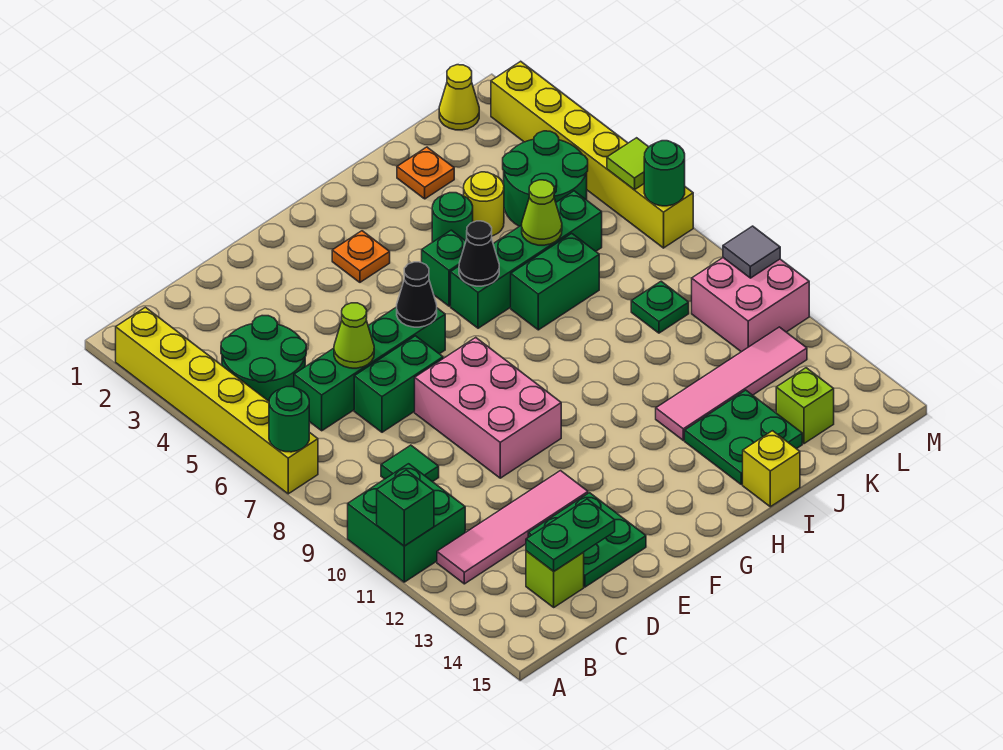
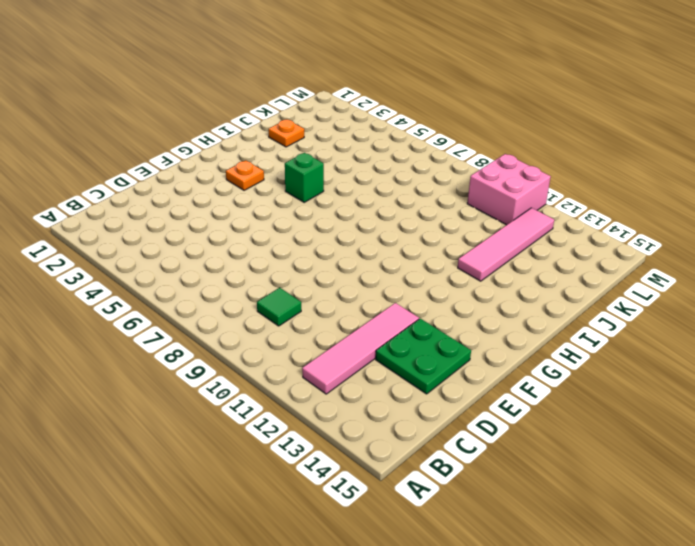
none -> yellow brick A2:A7 level 1
none -> green brick A10:B11 level 1
none -> green round brick B4:C5 level 1
none -> green brick C6:F6 level 1

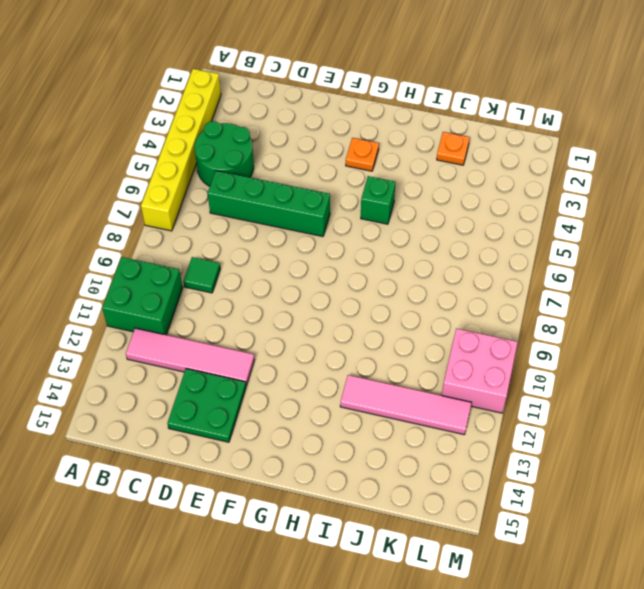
none -> lime brick C14 level 1
none -> green brick D7:E7 level 1
none -> pink brick E8:F10 level 1
none -> green brick H6:K6 level 1

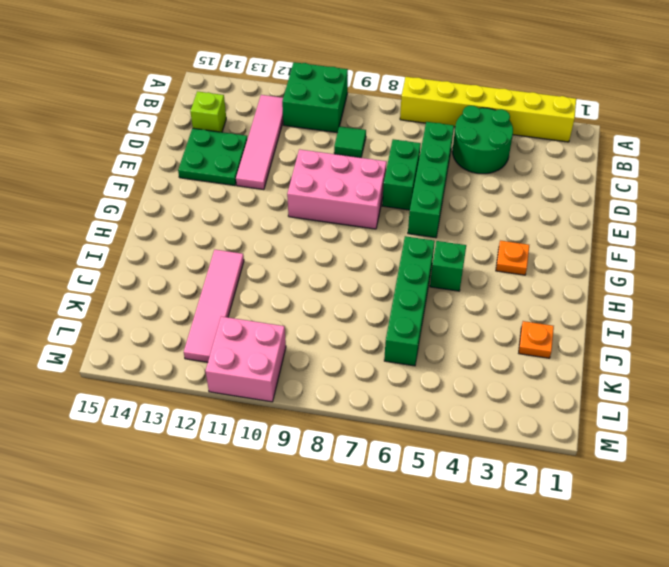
none -> green round brick I4 level 1
none -> green brick I7:J7 level 1
none -> green plate I13:J14 level 1
none -> yellow brick I15 level 1

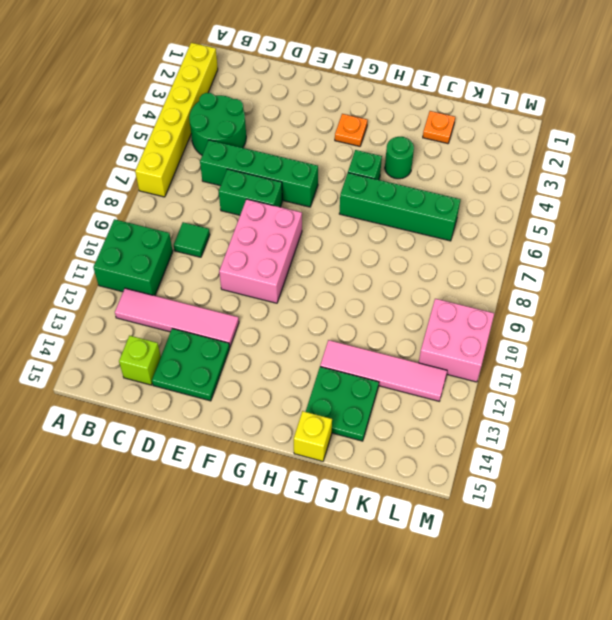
none -> green brick I7:J7 level 1
none -> yellow round brick J4 level 1
none -> green round brick K4:L5 level 1
none -> green plate K9 level 1

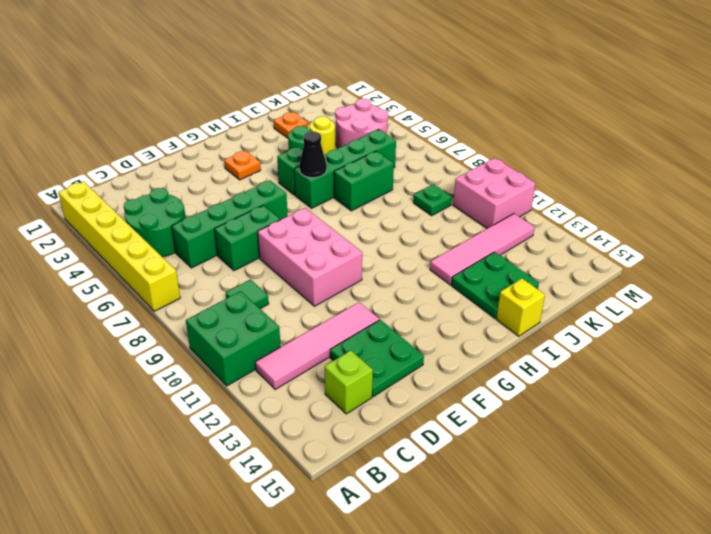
pink round brick K4:L5 level 1 -> green round brick K4:L5 level 1
none -> lime brick K14 level 1
none -> yellow cone L1 level 1
none -> yellow brick M2:M7 level 1
none -> green round brick A7 level 2

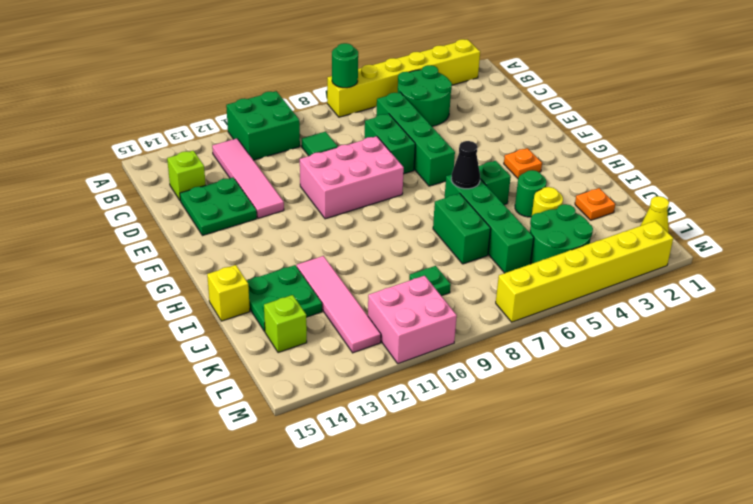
none -> green brick A11 level 2
none -> green plate C14:D14 level 2
none -> lime cone D6 level 2
none -> black cone F6 level 2

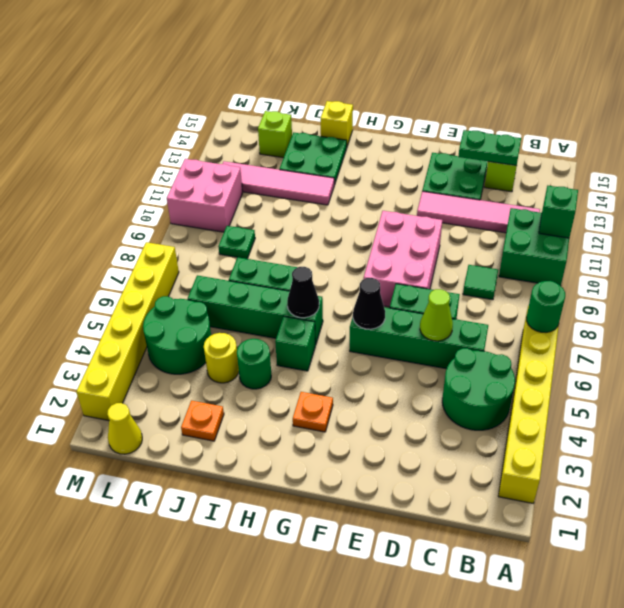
none -> lime cone J6 level 2
none -> lime tile M6 level 2
none -> green round brick M7 level 2
none -> grey tile M10 level 2

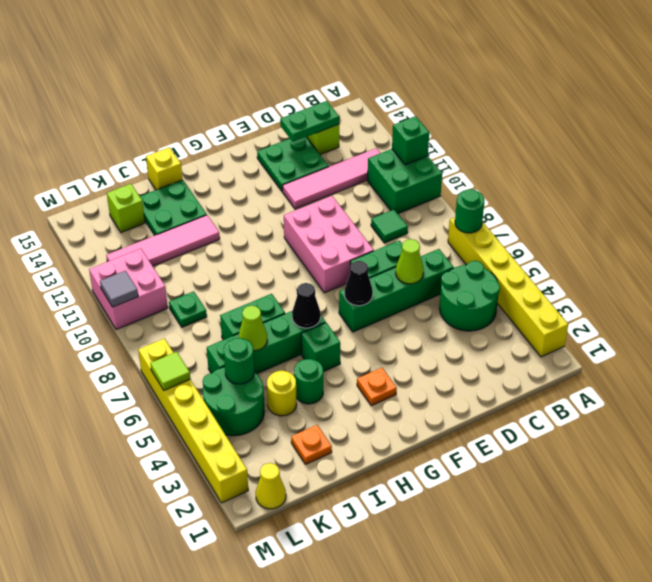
green round brick K5 level 2 -> green round brick M7 level 2

